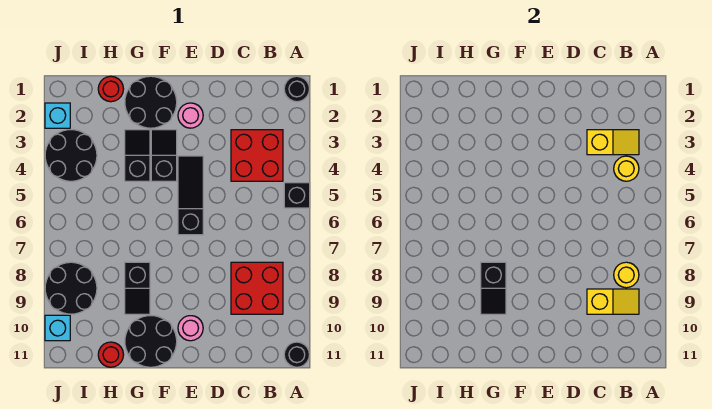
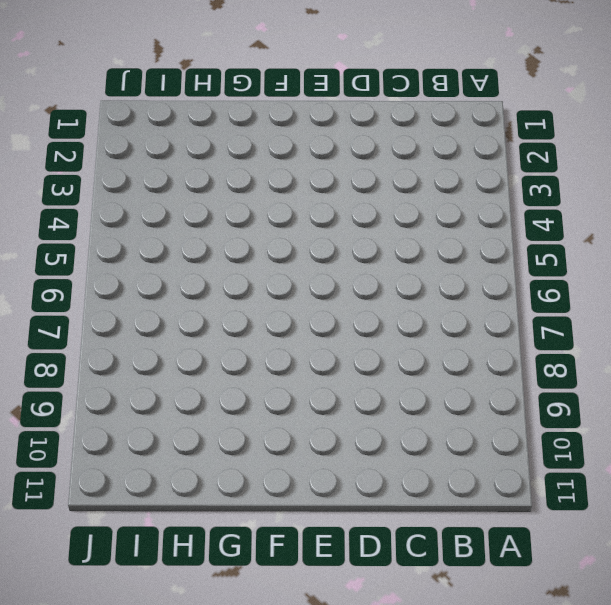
none -> black round brick A1 level 1
none -> black brick A5 level 1
none -> black round brick A11 level 1

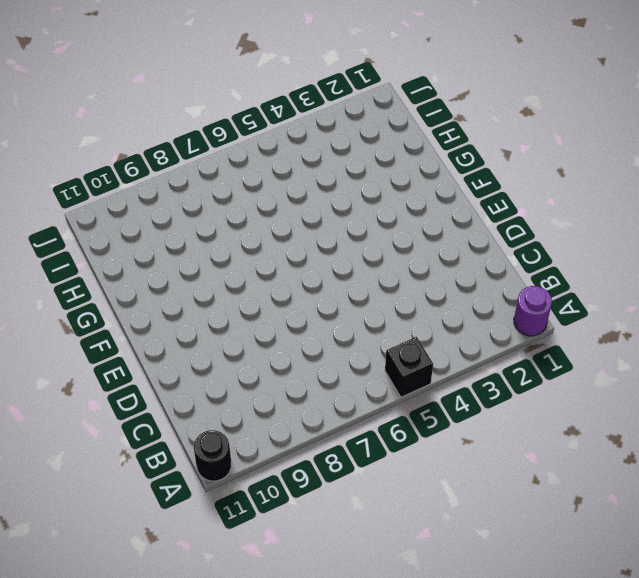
purple round brick A1 level 1 -> black round brick A1 level 1
none -> red brick B3:C4 level 1
none -> red brick B8:C9 level 1
none -> pink round brick E2 level 1

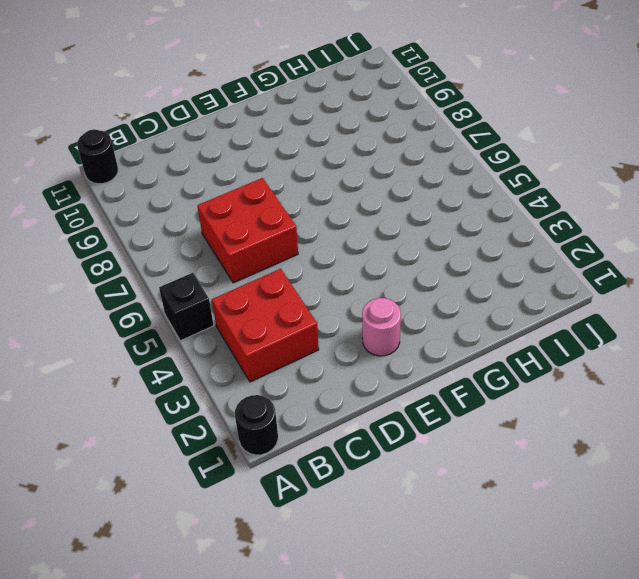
red brick C6:D7 level 1 -> red brick B8:C9 level 1
none -> black slope E4:E6 level 1 top 6
none -> pink round brick E10 level 1
none -> black round brick F1:G2 level 1

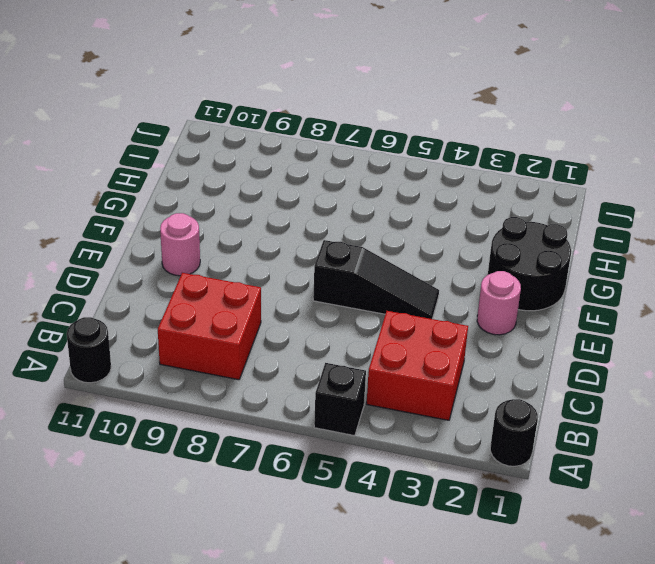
none -> black slope F3:F4 level 1 top 4
none -> black round brick F10:G11 level 1
none -> black slope G3:G4 level 1 top 4

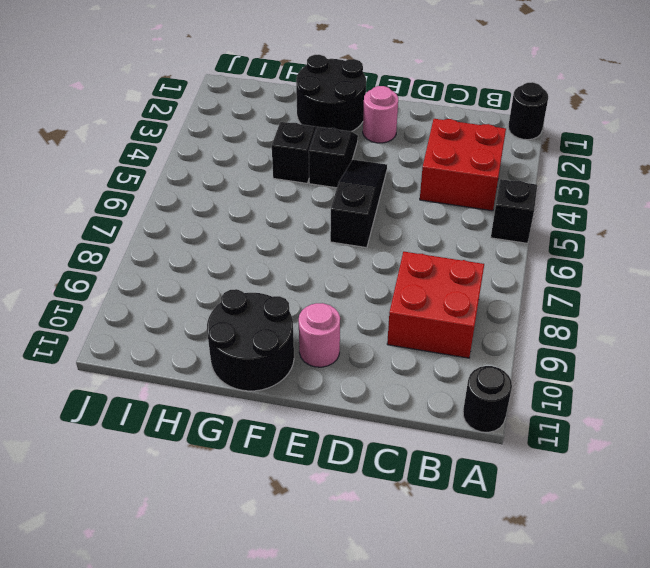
none -> black slope G8:G9 level 1 top 8
none -> red round brick H1 level 1
none -> red round brick H11 level 1

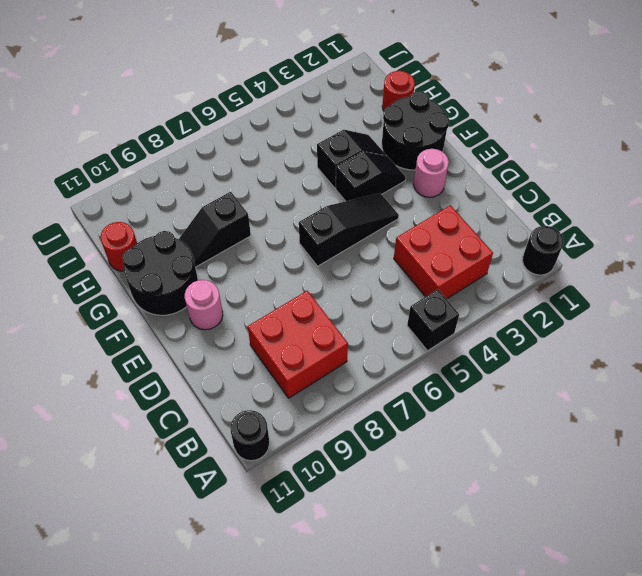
none -> black round brick I3:J4 level 1
none -> black round brick I8:J9 level 1
none -> cyan brick J2 level 1

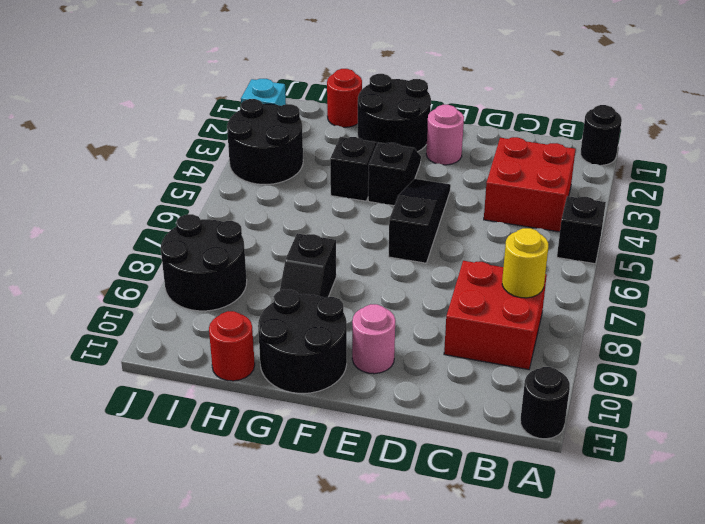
none -> cyan brick J10 level 1
none -> yellow slope B3:C3 level 2 top C
none -> yellow round brick B4 level 2

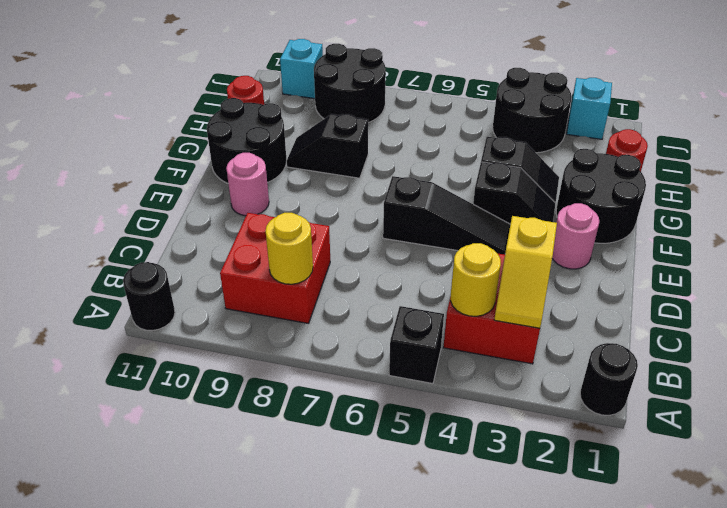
none -> yellow slope B9:C9 level 2 top C
none -> black slope G8:G9 level 2 top 8

